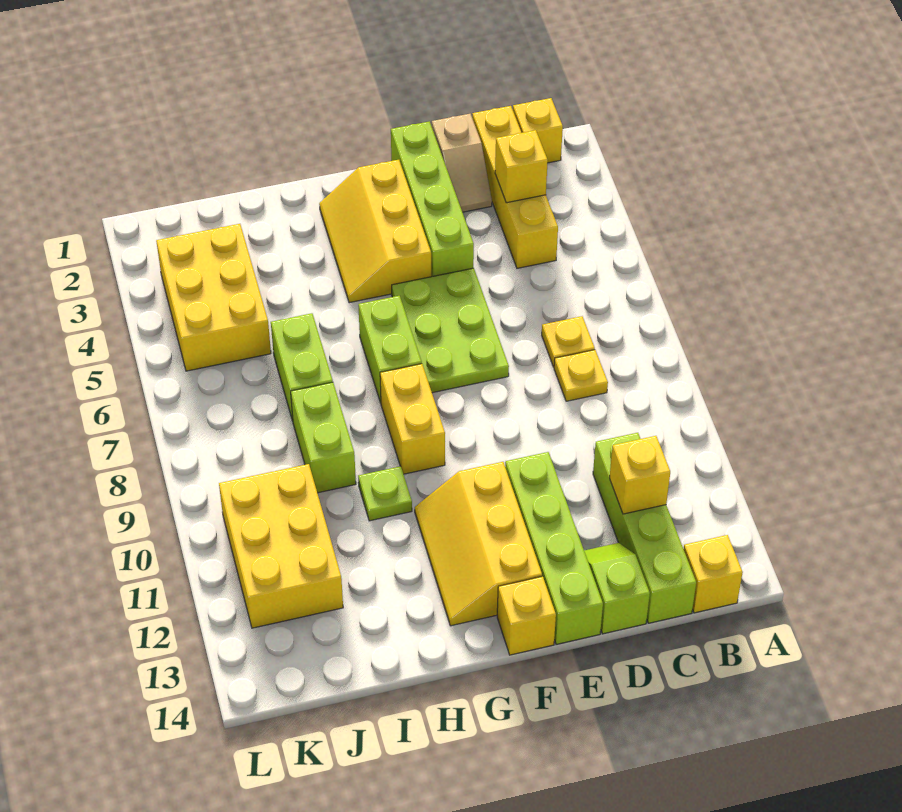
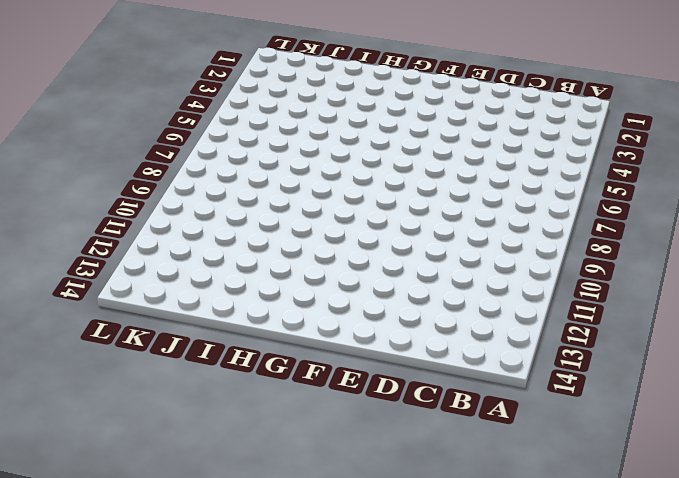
none -> yellow brick B1 level 1
none -> yellow brick B14 level 1
none -> yellow brick C1:C4 level 1

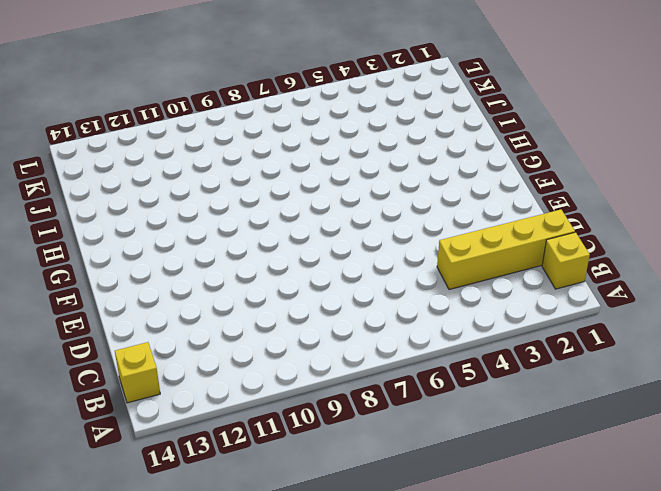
none -> yellow plate C7 level 1
none -> yellow plate C8 level 1
none -> lime brick C11:C14 level 1

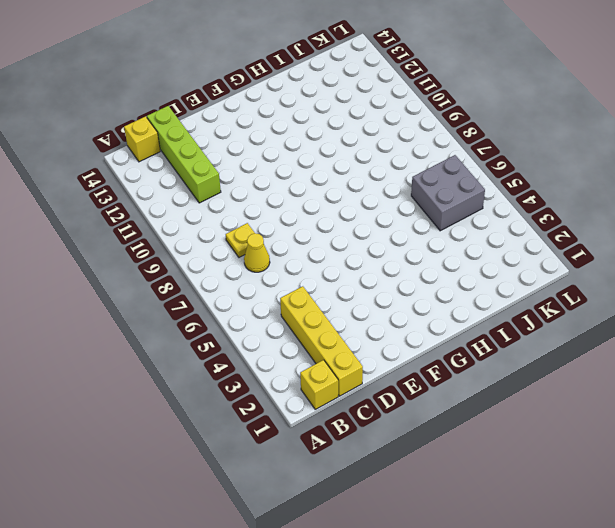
yellow cone C7 level 1 -> yellow plate C7 level 1
grey brick J5:K6 level 1 -> yellow brick J3:K5 level 1
none -> tan slope D1:D2 level 1 top 1
none -> lime slope D13:D14 level 1 top 14
none -> lime brick E1:E4 level 1

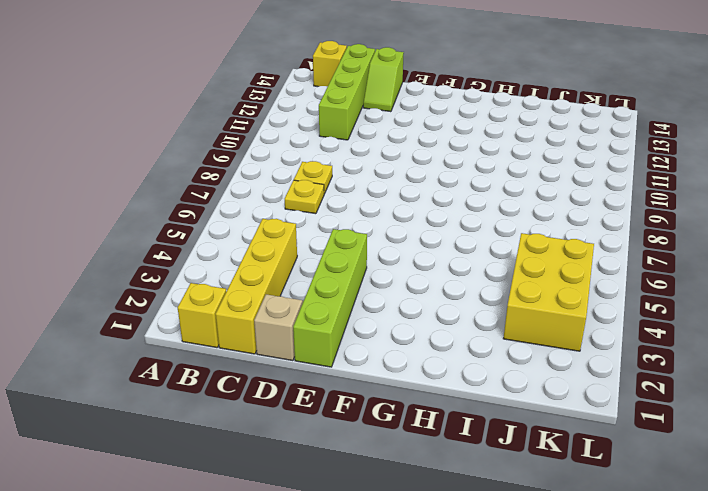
none -> lime plate E5:F7 level 1
none -> lime brick E11:E14 level 1
none -> yellow slope F2:G4 level 1 top F

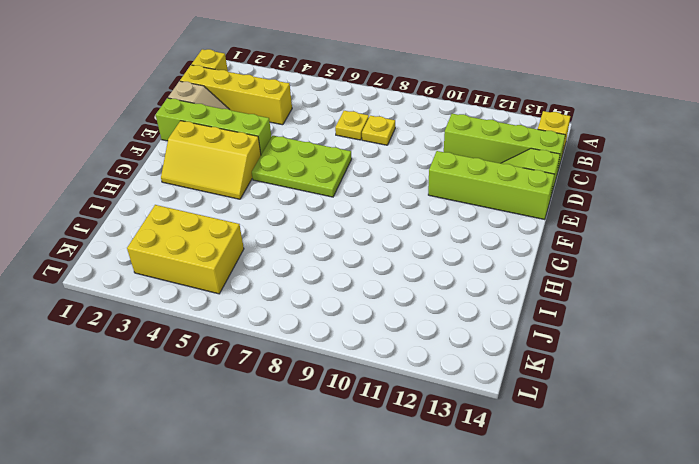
none -> yellow slope F11:G13 level 1 top F
none -> yellow brick F14 level 1
none -> lime brick G6:G7 level 1

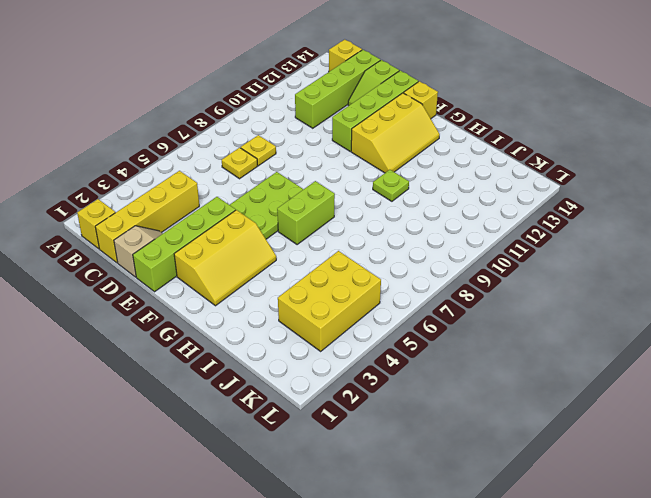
none -> yellow brick G8:G9 level 1
none -> lime brick I6:I7 level 1
none -> lime brick I8:I9 level 1

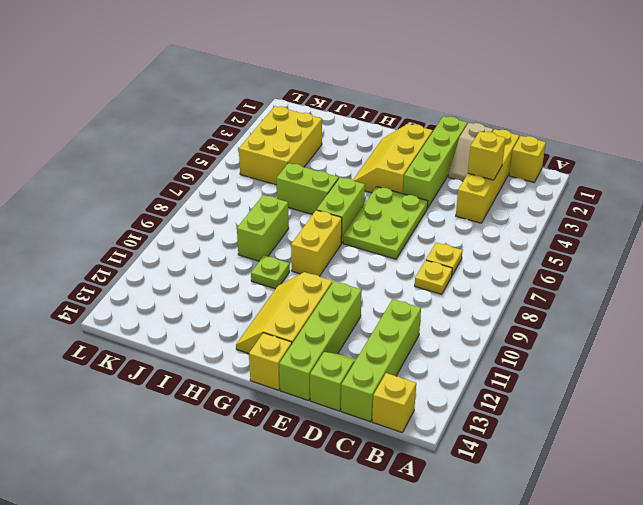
lime brick H6:I6 level 1 -> lime brick I6:I7 level 1
none -> yellow brick J10:K12 level 1
none -> yellow brick C12 level 2

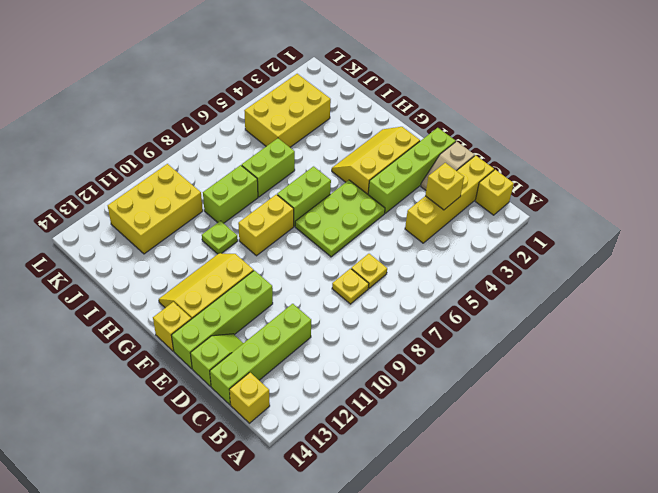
none -> yellow brick C12 level 2

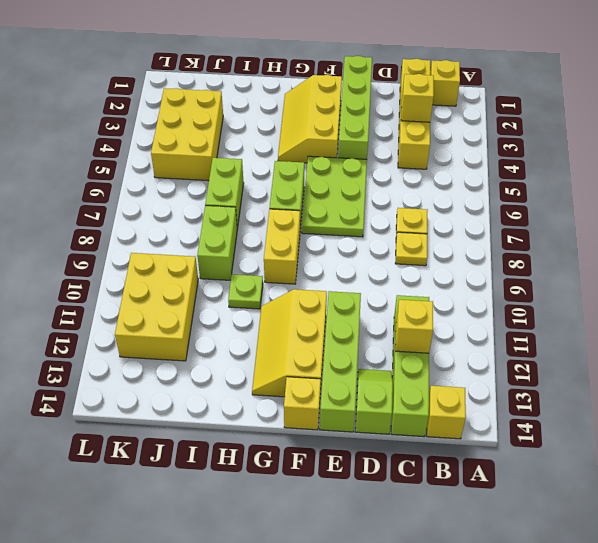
none -> tan slope D1:D2 level 1 top 1

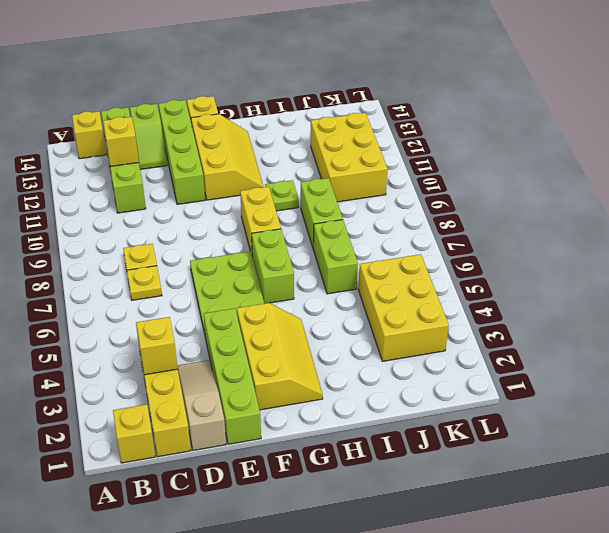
tan slope D1:D3 level 1 top 1 -> tan slope D1:D2 level 1 top 1

